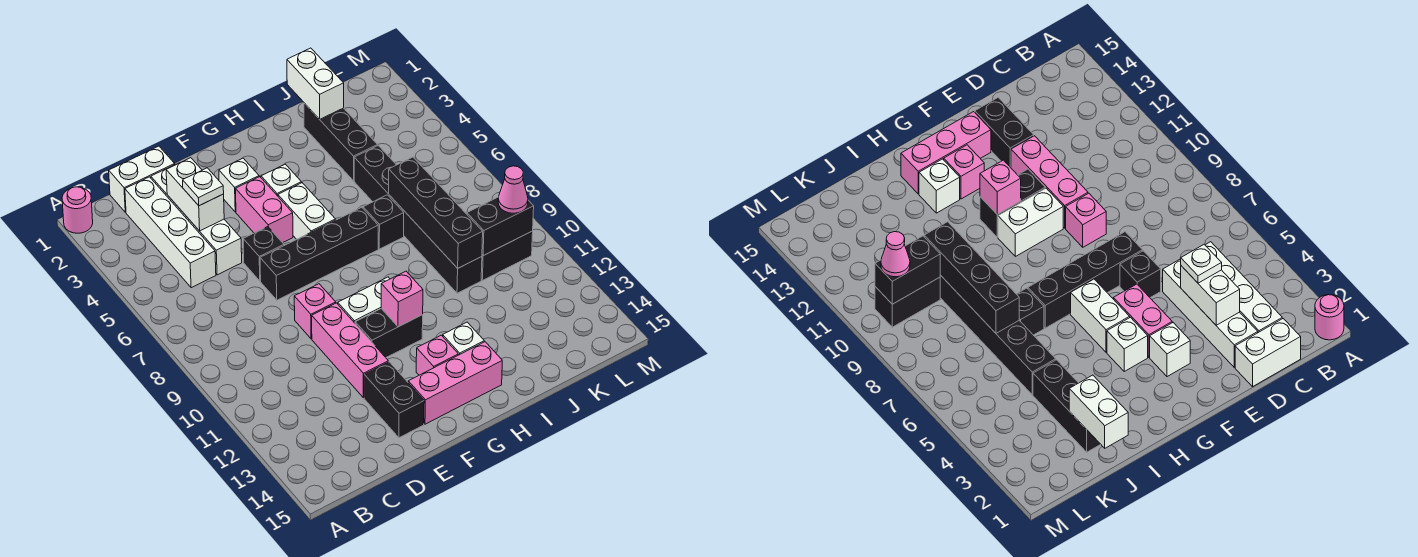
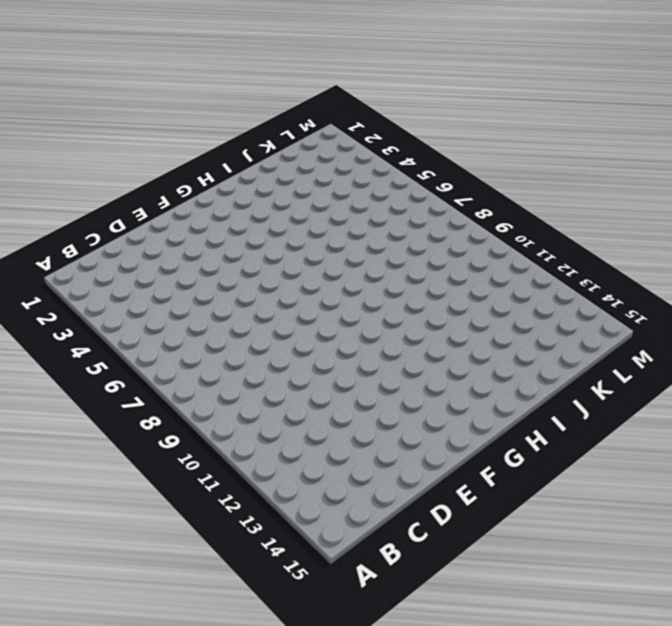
none -> pink round brick A1 level 1
none -> white brick C1:D1 level 1
none -> white brick C2:C5 level 1

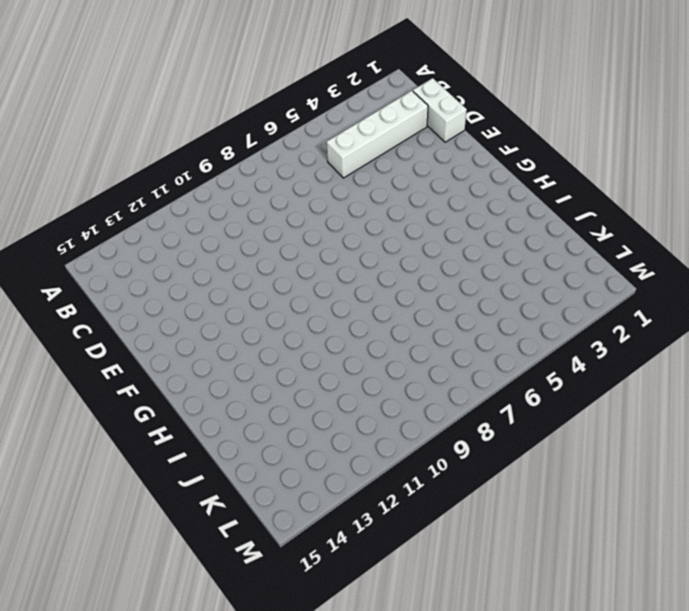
none -> pink round brick A1 level 1
none -> white brick D2:D5 level 1
none -> black brick E6 level 1

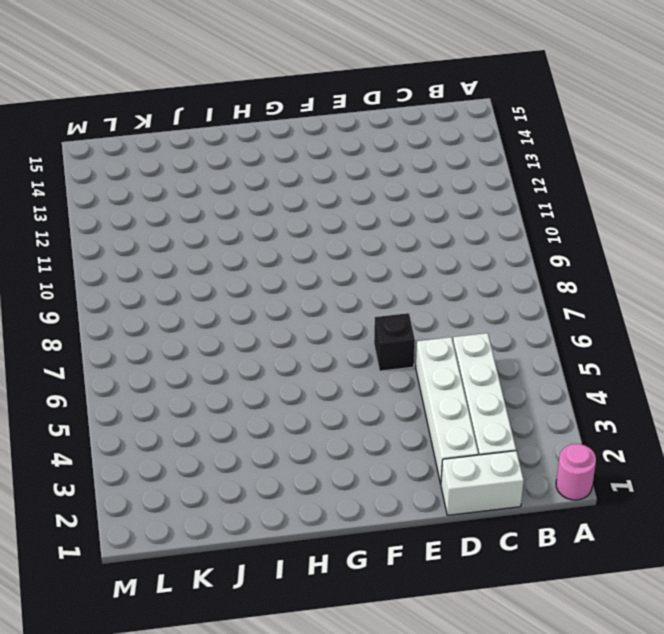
none -> black brick E7:H7 level 1
none -> pink brick E9 level 1
none -> pink brick E10:E12 level 1

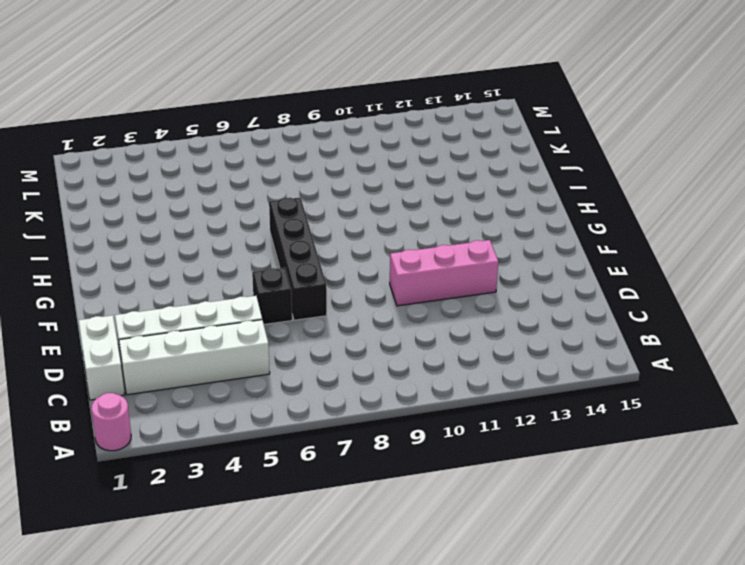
none -> pink brick E9 level 1
none -> black brick E13:E14 level 1
none -> white brick F3 level 1

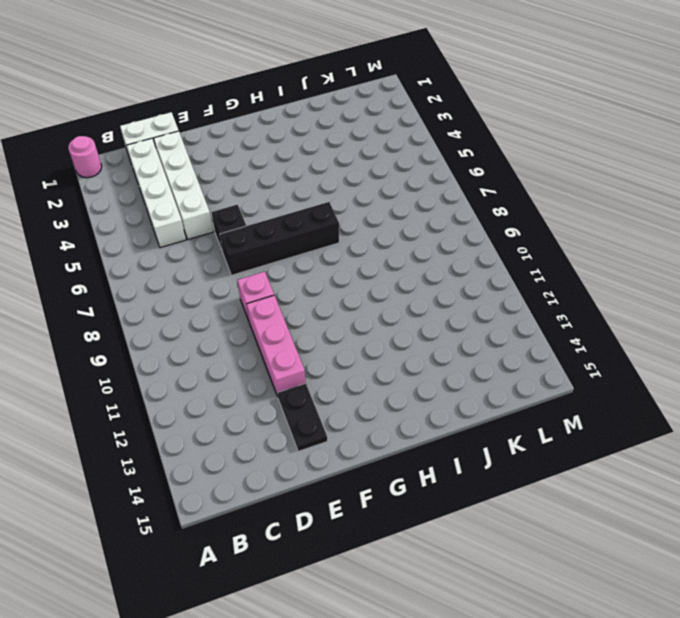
black plate E13:E14 level 1 -> black brick E13:E14 level 1
none -> white brick F3 level 1
none -> pink brick F4:F5 level 1
none -> white brick F10:G10 level 1

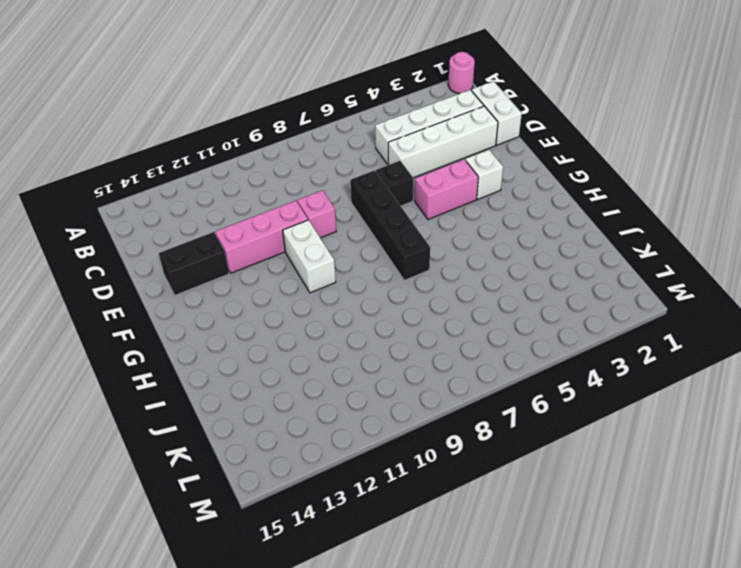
none -> black brick F11:G11 level 1
none -> pink brick F14:H14 level 1
none -> white brick G4 level 1

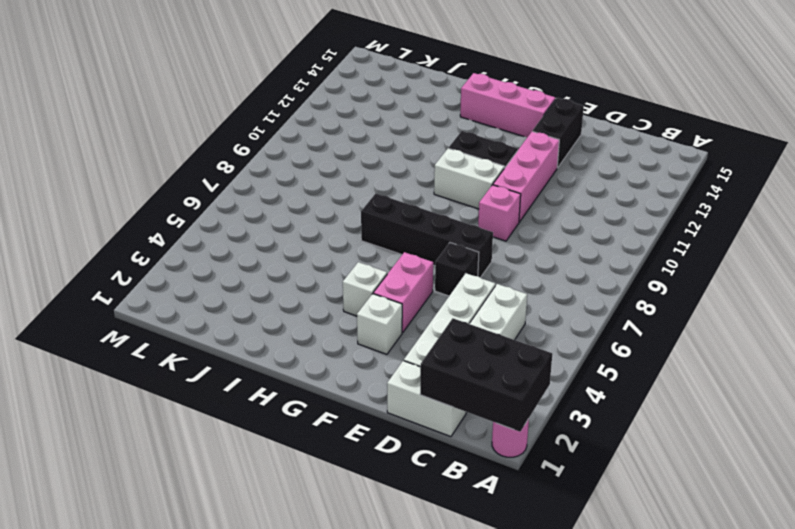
black brick A1:C2 level 2 -> none
none -> white brick G5:G6 level 1
none -> pink brick G13 level 1
none -> white brick H13 level 1

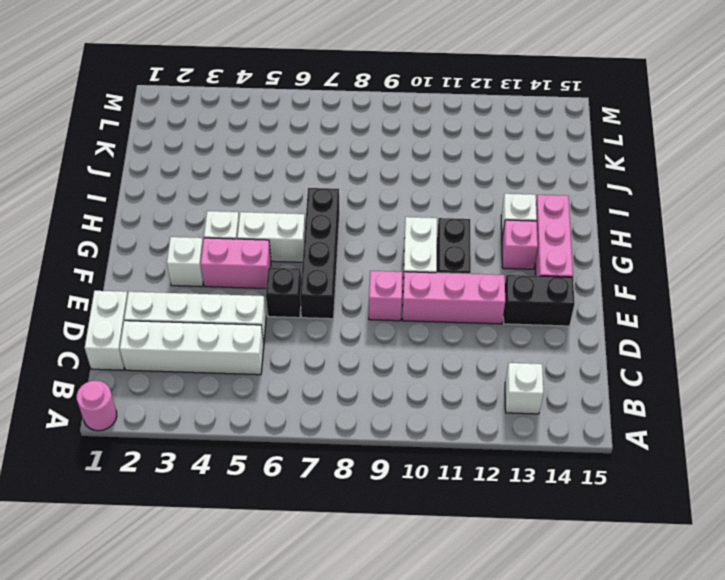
white brick B13 level 1 -> none
none -> black brick I7 level 1
none -> black brick J2:J4 level 1
none -> black brick J5:J10 level 1

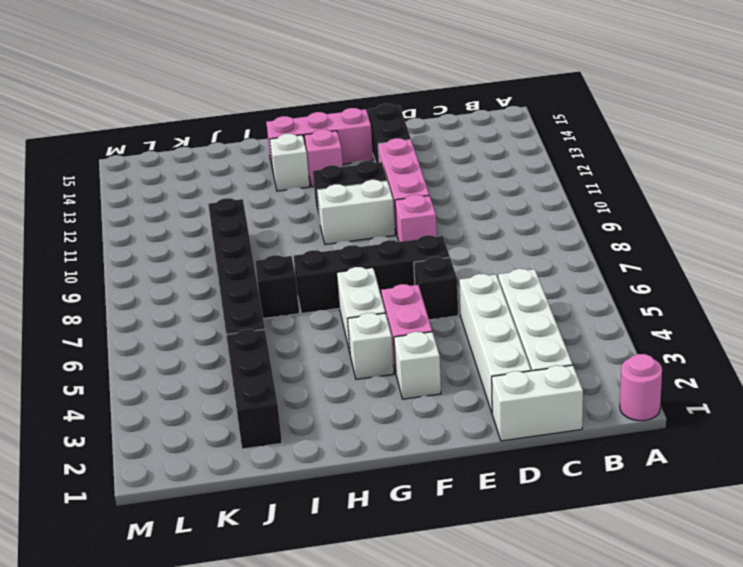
none -> black brick K10:L10 level 1
none -> white brick D3:D4 level 2
none -> pink brick G11 level 2

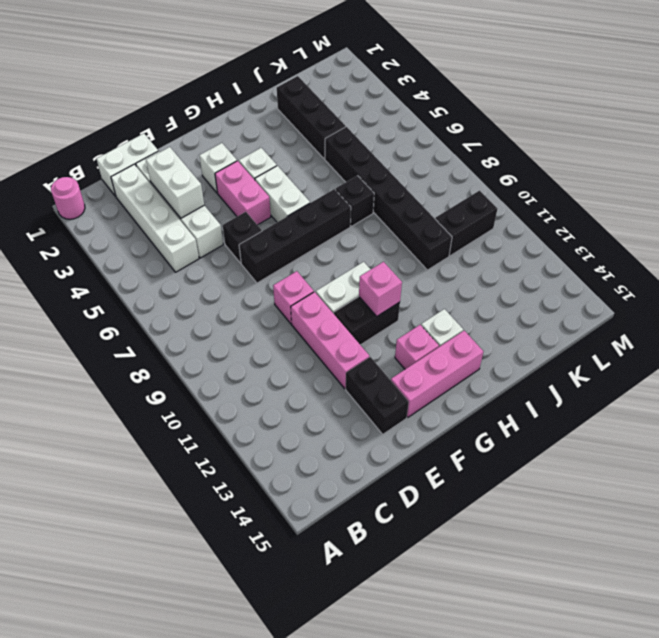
none -> white brick J1:J2 level 2
none -> black brick J7:J10 level 2
none -> black brick K10:L10 level 2

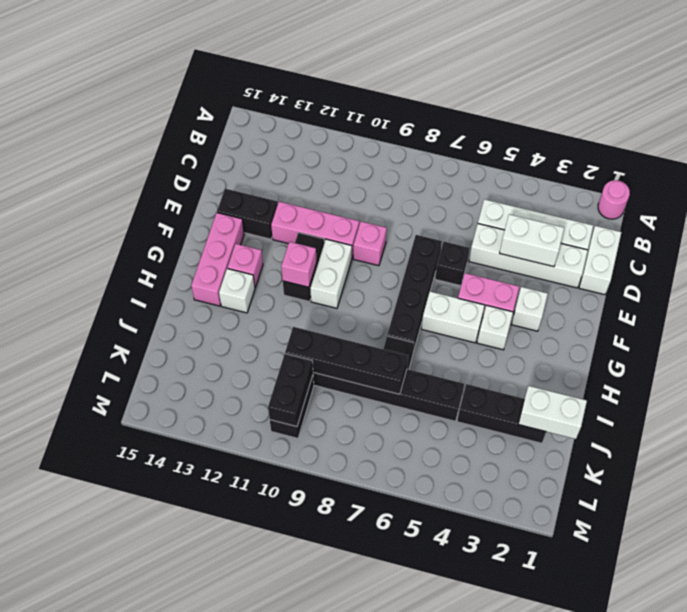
none -> white plate D4 level 3
none -> pink cone L10 level 3

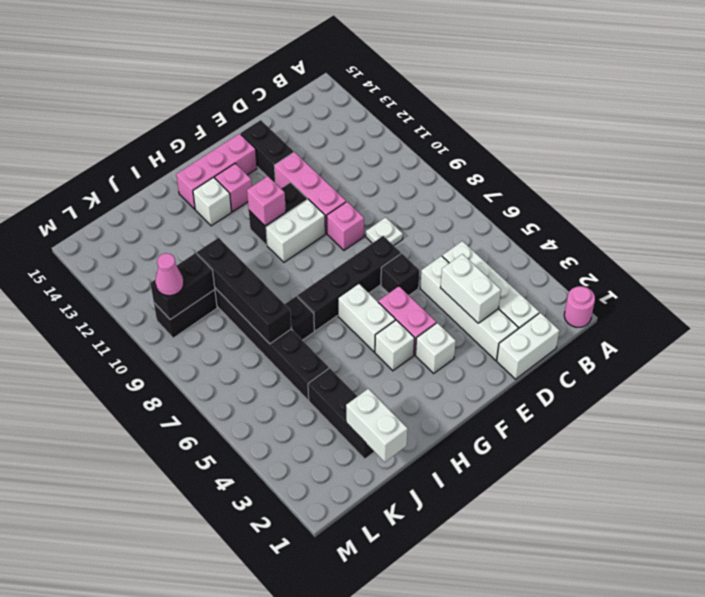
white plate D8 level 1 -> white plate D4 level 3

